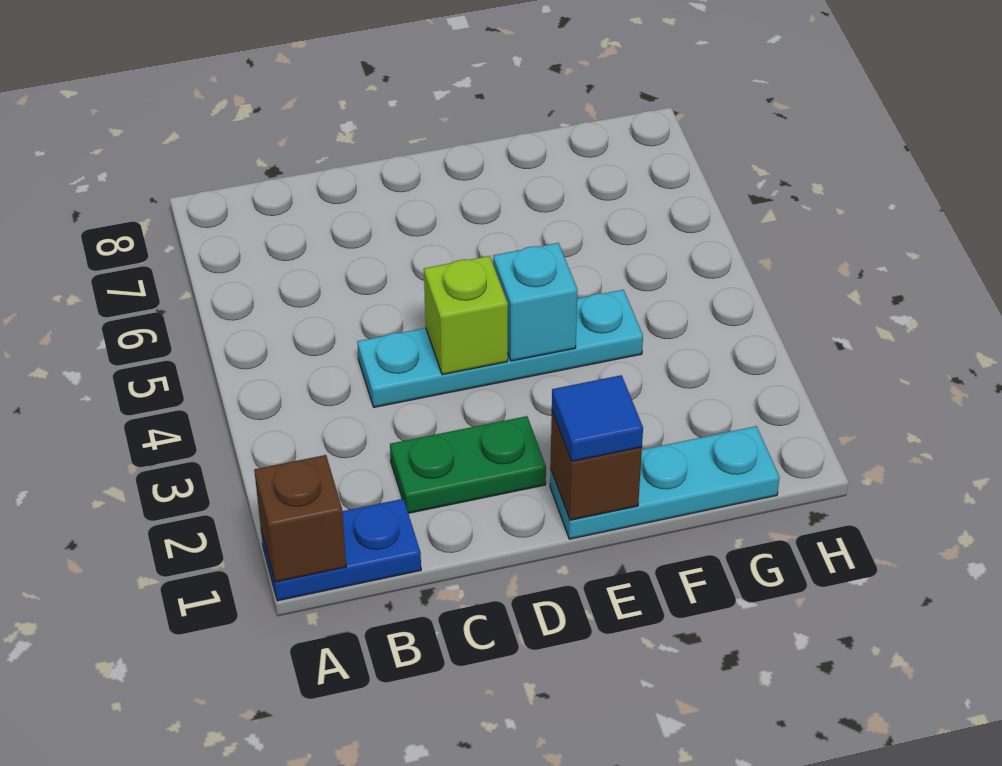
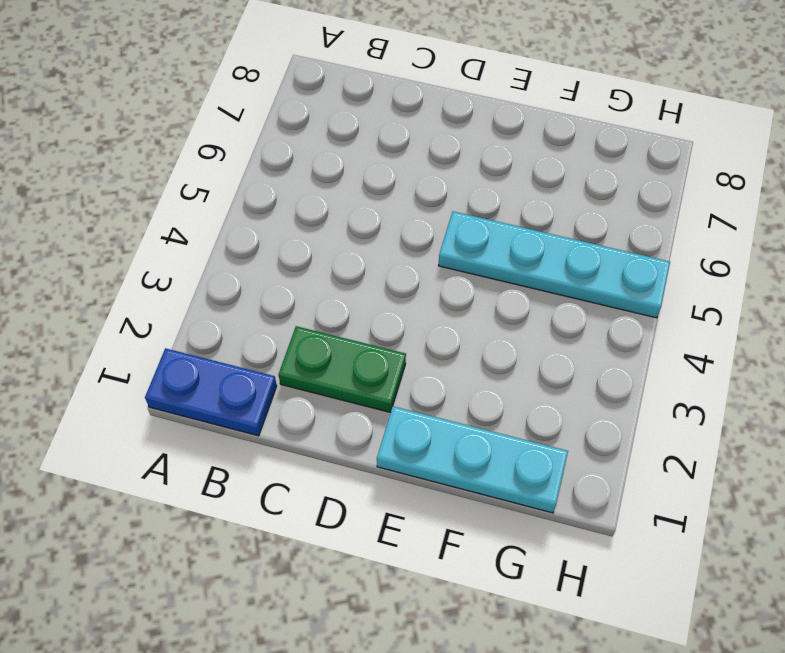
cyan plate E5:H5 level 1 -> cyan plate C4:F4 level 1
none -> brown brick A1 level 2
none -> lime brick D4 level 2

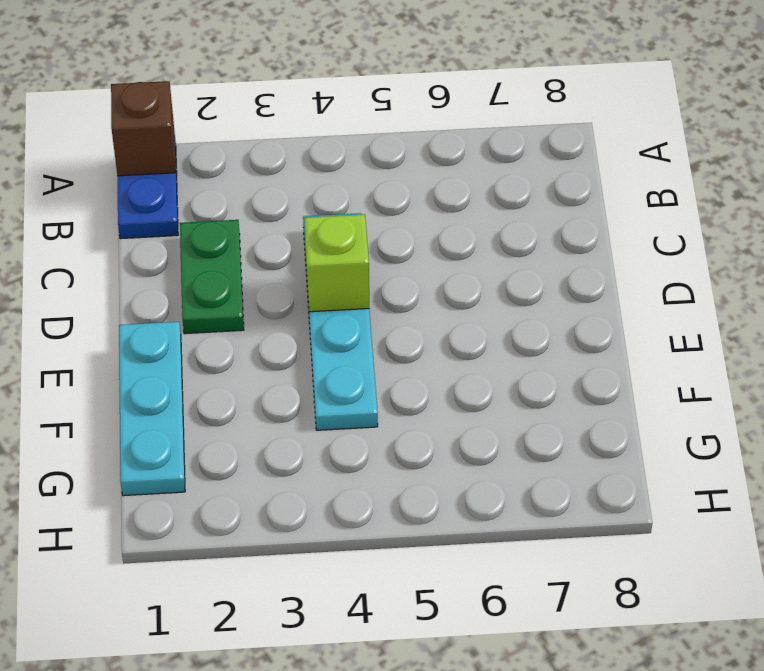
none -> brown brick E1 level 2
none -> cyan brick E4 level 2

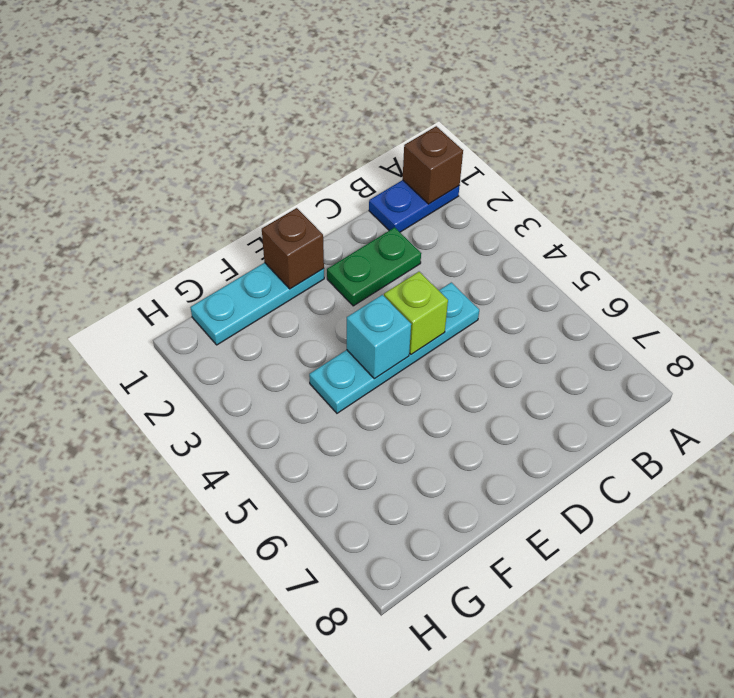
none -> blue tile E1 level 3

